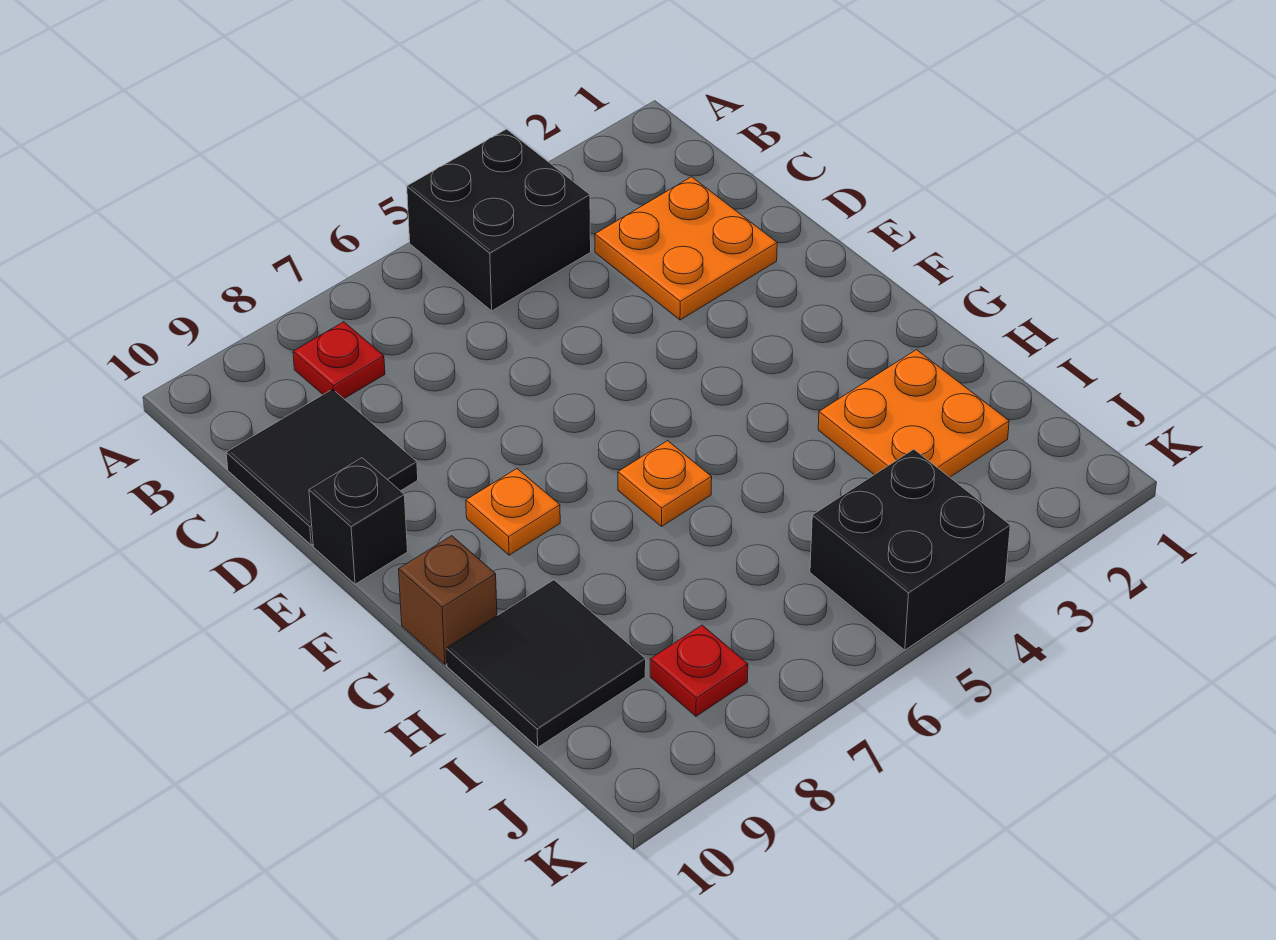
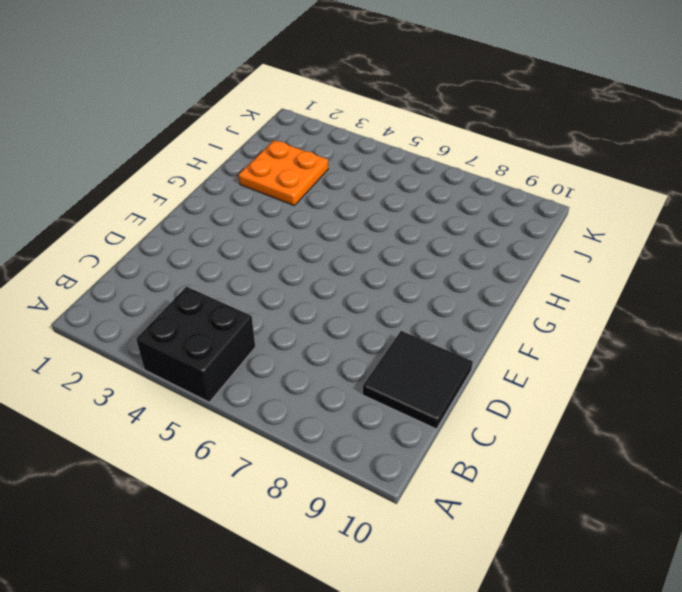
none -> red plate B8 level 1
none -> orange plate C2:D3 level 1
none -> black brick E10 level 1

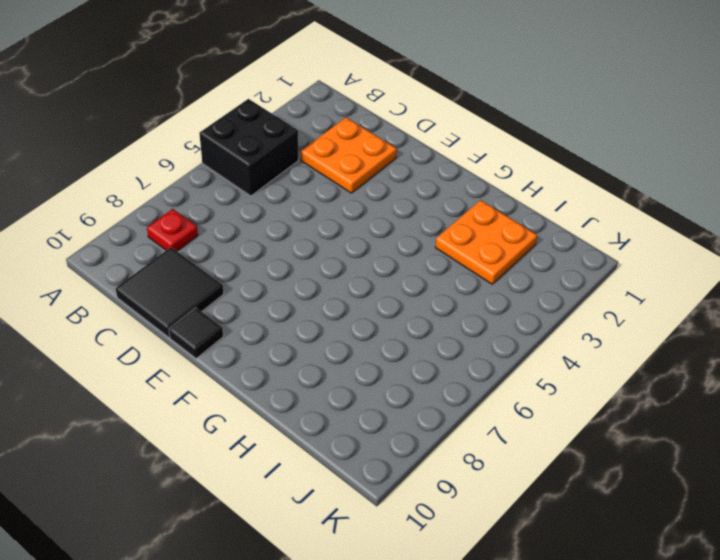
black tile E10 level 1 -> black brick E10 level 1
none -> orange plate F8 level 1
none -> orange plate G6 level 1
none -> brown brick G10 level 1

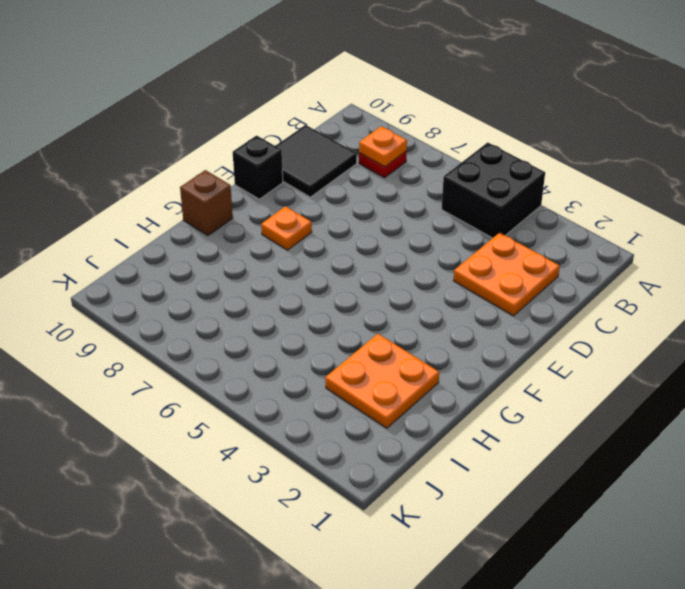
orange plate B8 level 2 -> orange plate G6 level 1
none -> black tile H9:I10 level 1
none -> black brick J4:K5 level 1
none -> red plate J8 level 1

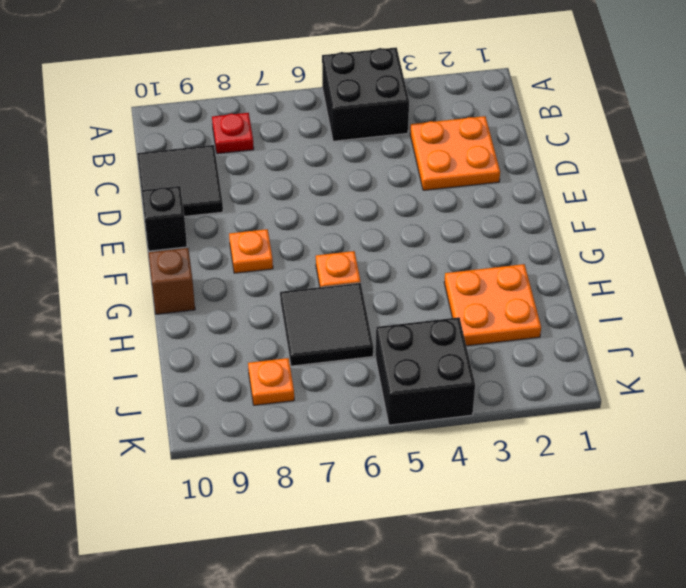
black tile H6:I7 level 1 -> black tile H9:I10 level 1
orange plate J8 level 1 -> red plate J8 level 1

